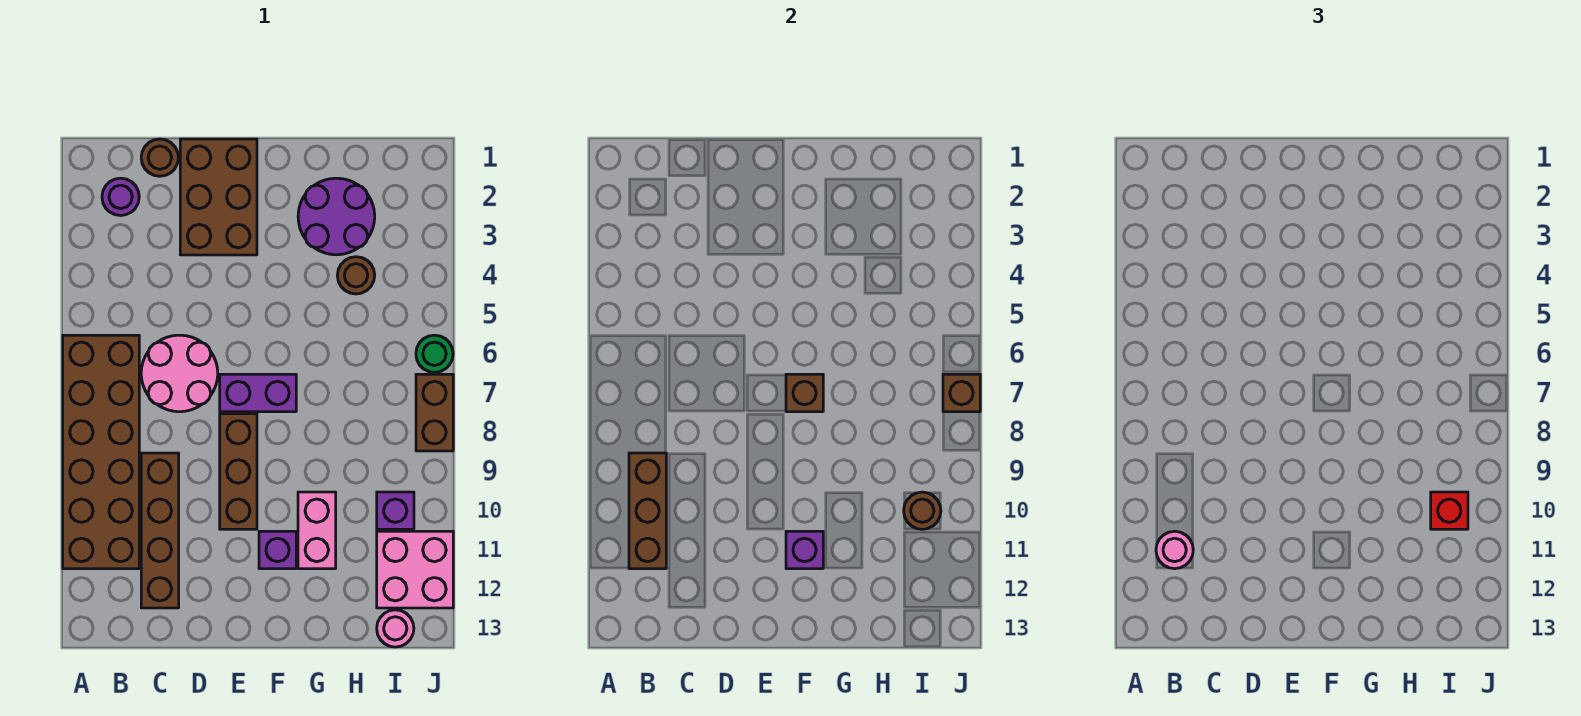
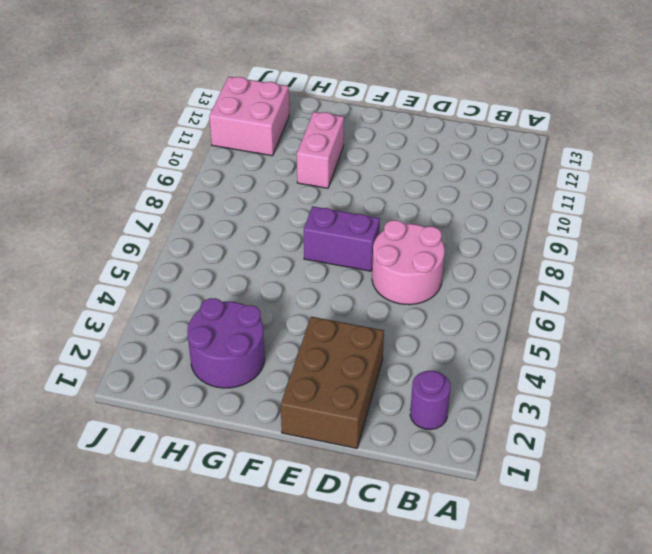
none -> brown brick A6:B11 level 1
none -> brown round brick C1 level 1
none -> brown brick C9:C12 level 1

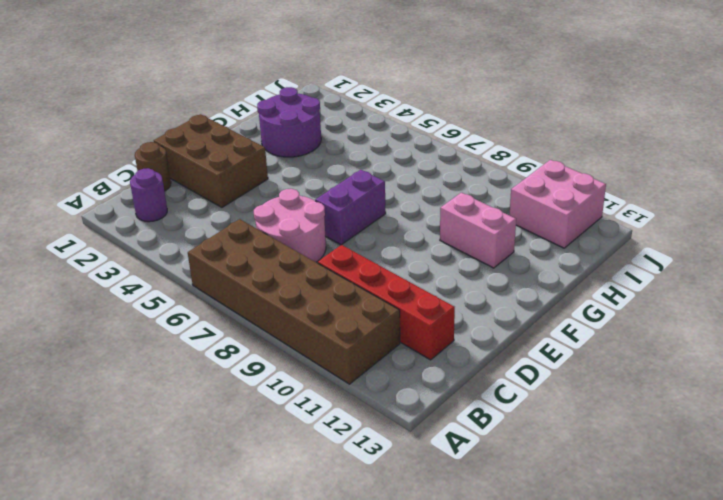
red brick C9:C12 level 1 -> brown brick C9:C12 level 1
none -> brown brick E8:E10 level 1
none -> purple brick F11 level 1
none -> brown round brick H4 level 1

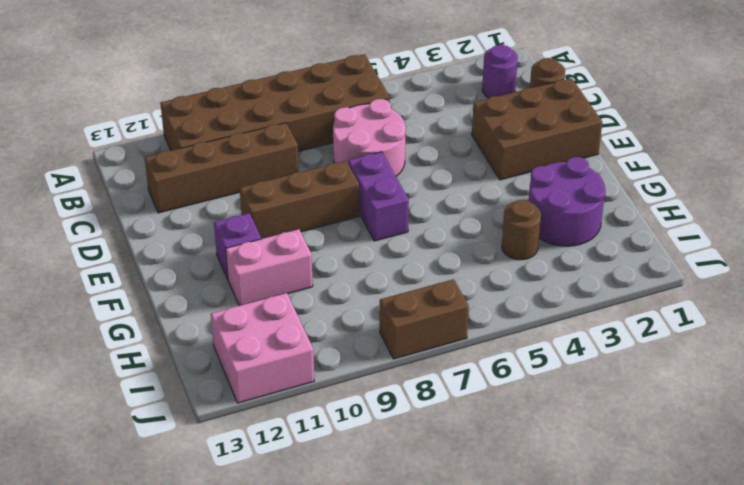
none -> purple brick I10 level 1
none -> pink round brick I13 level 1
none -> green round brick J6 level 1

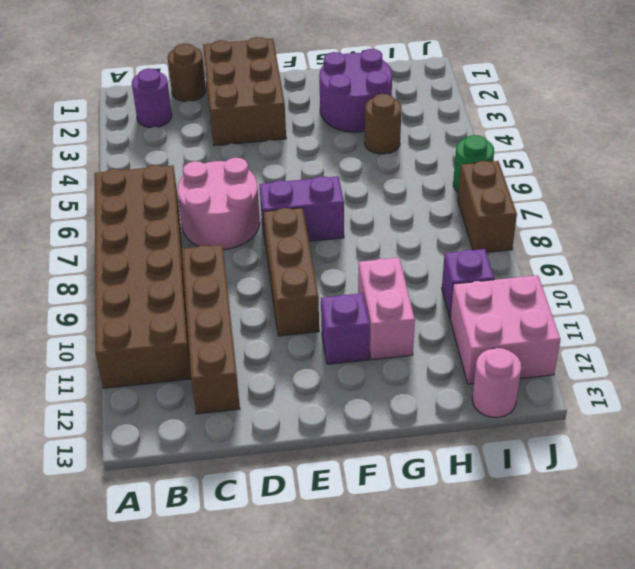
none -> brown brick B9:B11 level 2
none -> brown brick F7 level 2
none -> purple brick F11 level 2

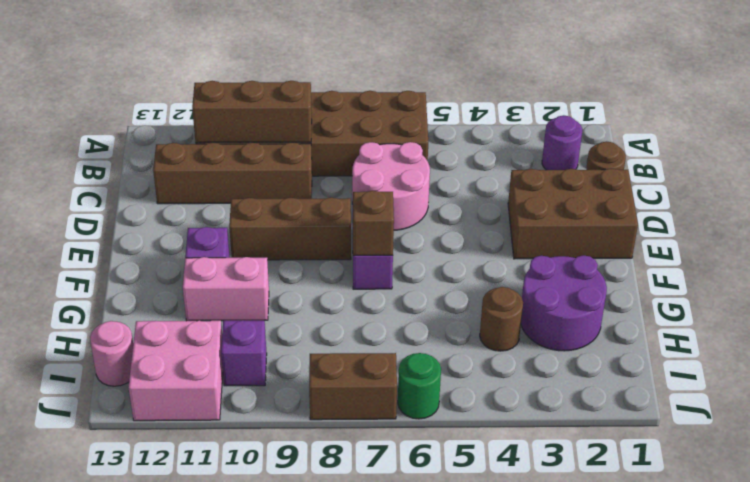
none -> purple brick F11 level 2
none -> brown round brick I10 level 2
none -> brown brick J7 level 2

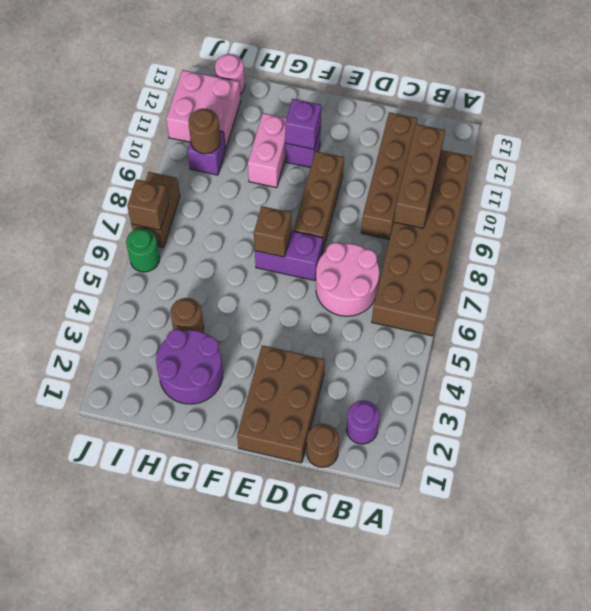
none -> pink round brick B11 level 3
none -> red brick I10 level 3

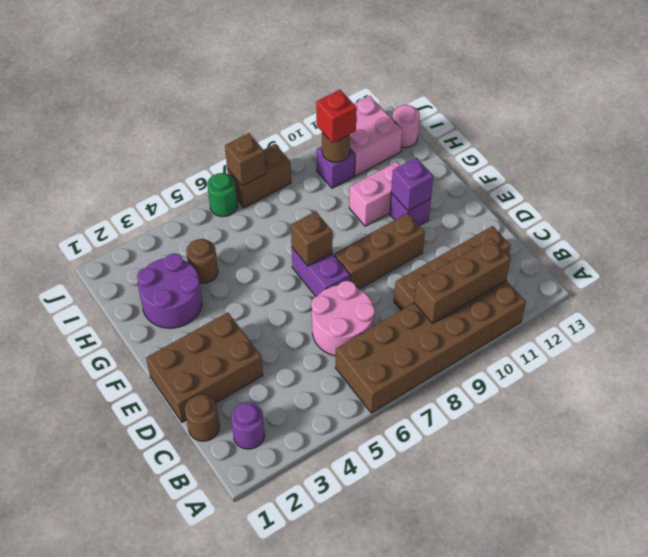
none -> pink round brick B11 level 3

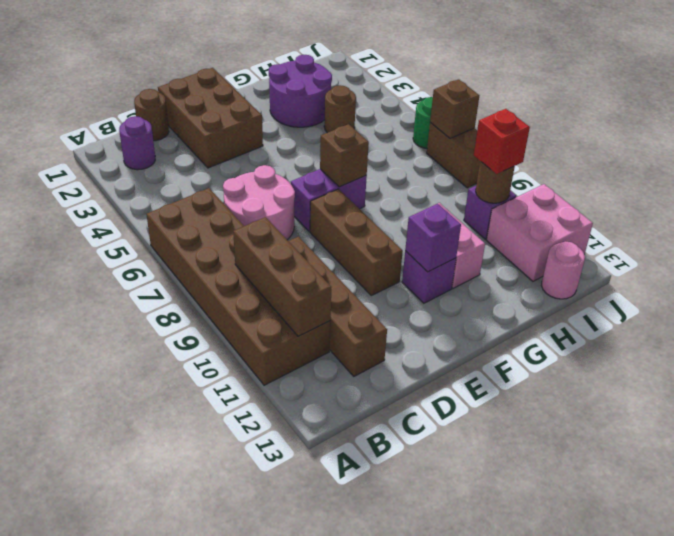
none -> pink round brick B11 level 3

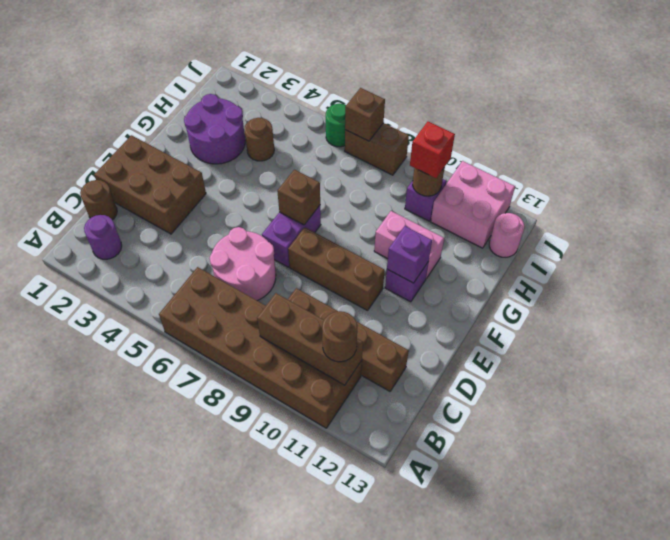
brown round brick B11 level 3 -> pink round brick B11 level 3

